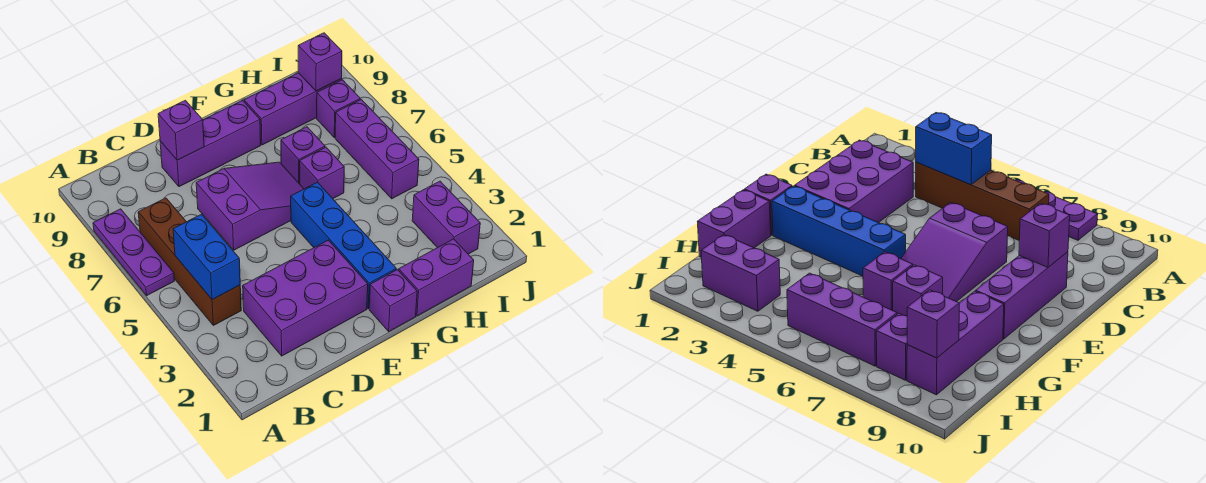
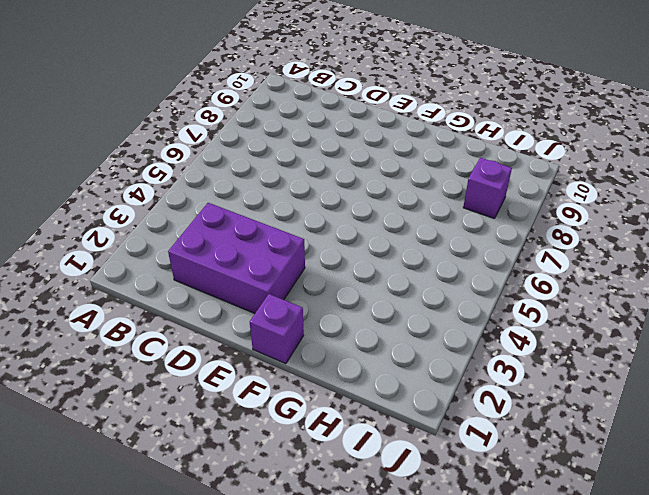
none -> purple plate A6:A8 level 1
none -> brown brick B4:B7 level 1
none -> purple slope D6:F7 level 1 top D

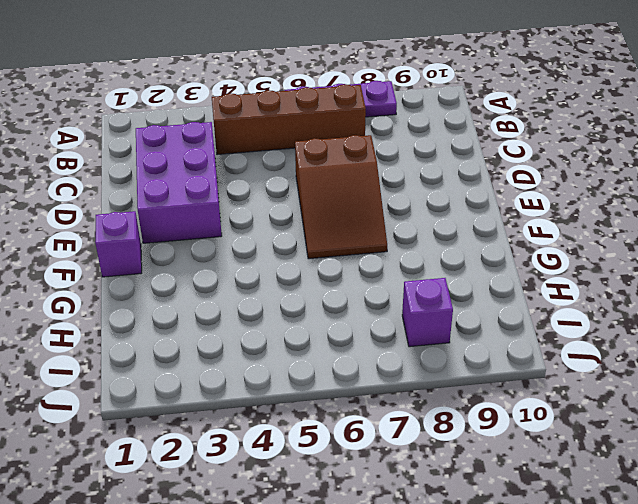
brown slope D6:F7 level 1 top D -> purple slope D6:F7 level 1 top D
none -> purple brick D9:F9 level 1
none -> blue brick F2:F5 level 1
none -> purple brick G1:H1 level 1

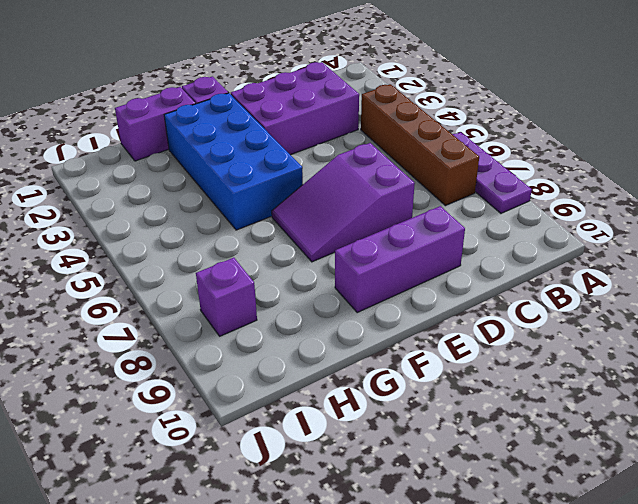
blue brick F2:G5 level 1 -> blue brick F2:F5 level 1
none -> purple brick G6 level 1
none -> purple brick G7 level 1
none -> purple brick G9:I9 level 1

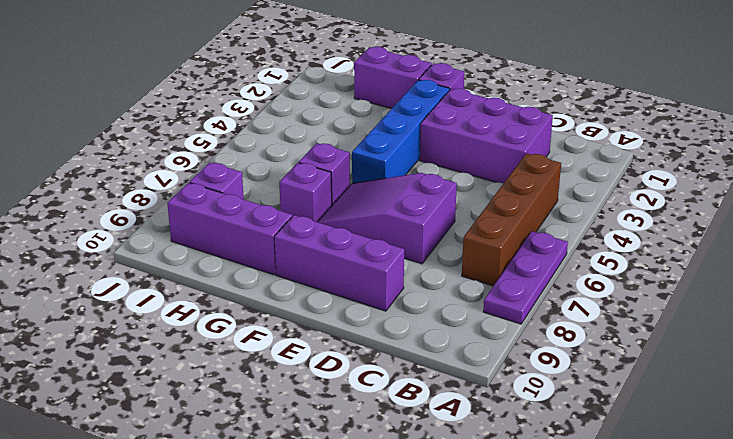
none -> purple brick I2:I3 level 1
none -> purple brick I5:I7 level 1
none -> blue brick B4:B5 level 2

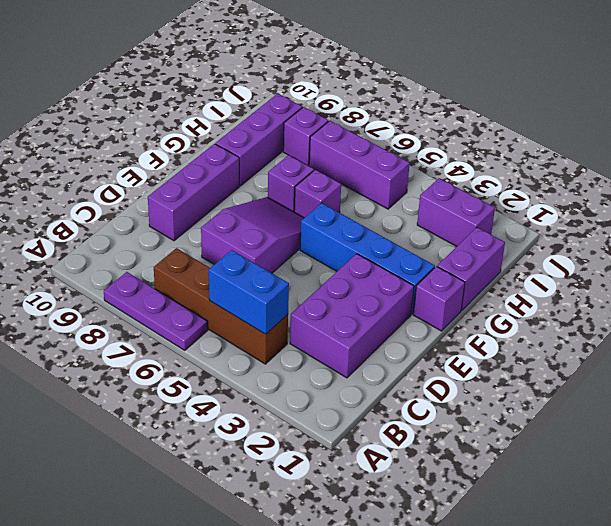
none -> purple brick D9 level 2
none -> purple brick I9 level 2

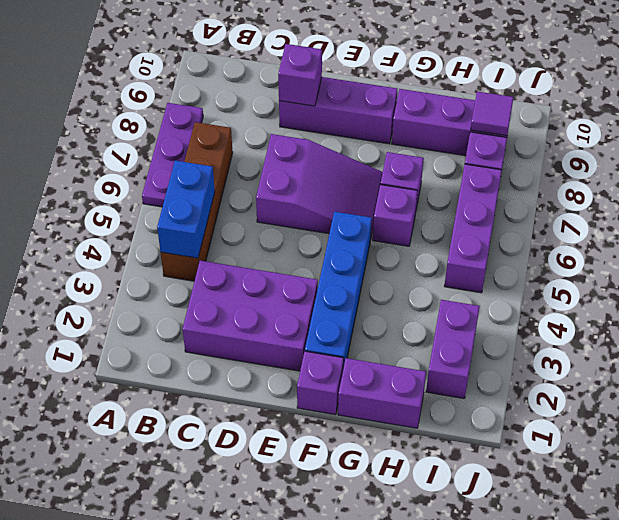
purple tile I9 level 2 -> purple brick I9 level 2

